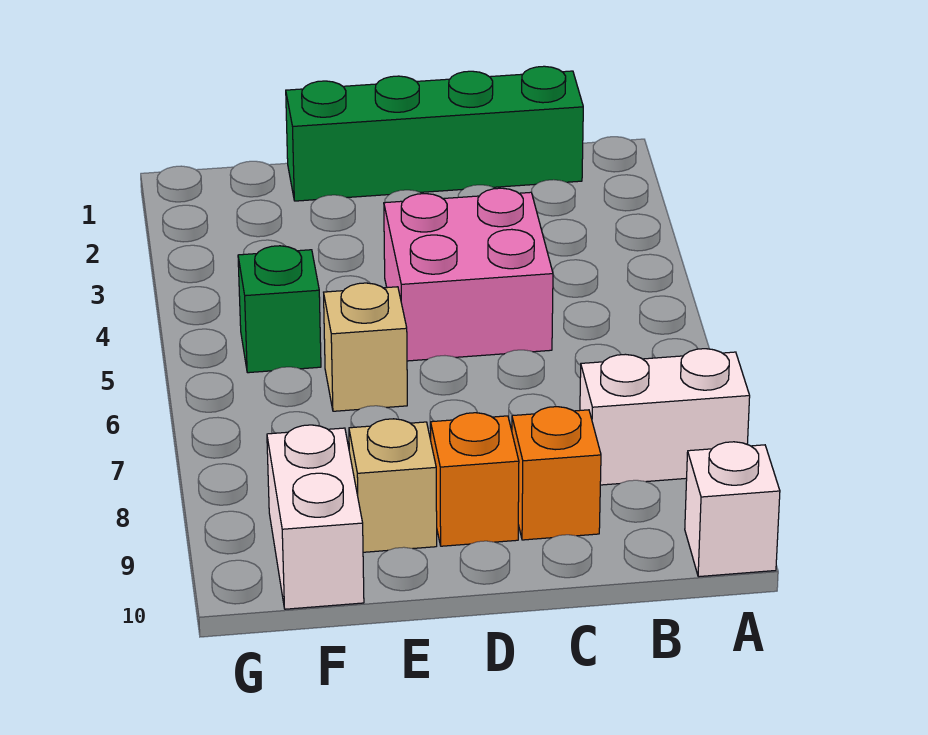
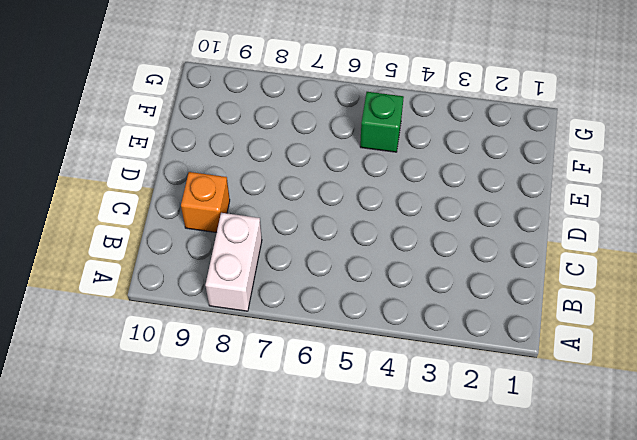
none -> white brick A10 level 1
none -> green brick B1:E1 level 1

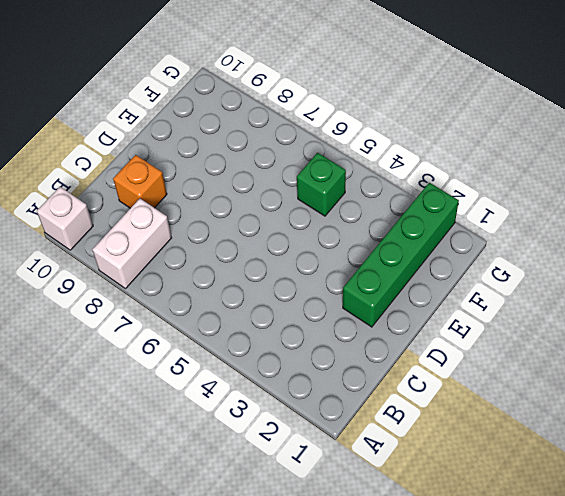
green brick D2:G2 level 1 -> green brick B1:E1 level 1
none -> pink brick C4:D5 level 1
none -> orange brick D9 level 1

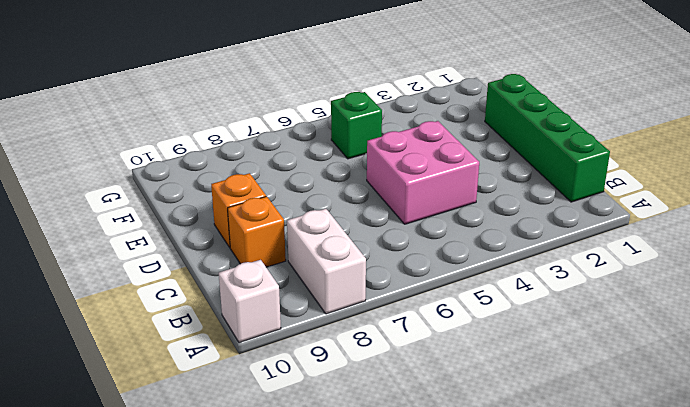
none -> tan brick E6 level 1
none -> tan brick E9 level 1

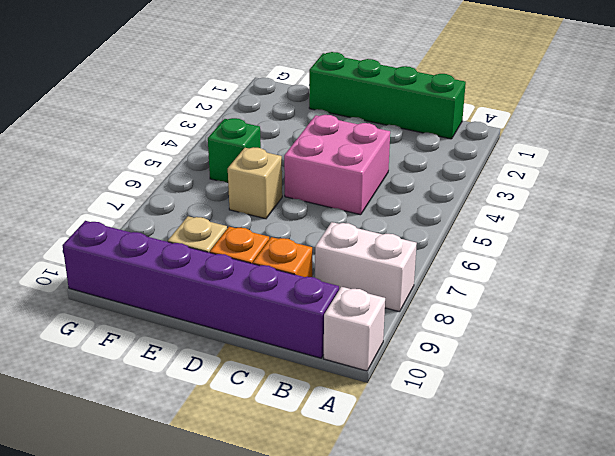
purple brick B10:G10 level 1 -> white brick F9:F10 level 1

